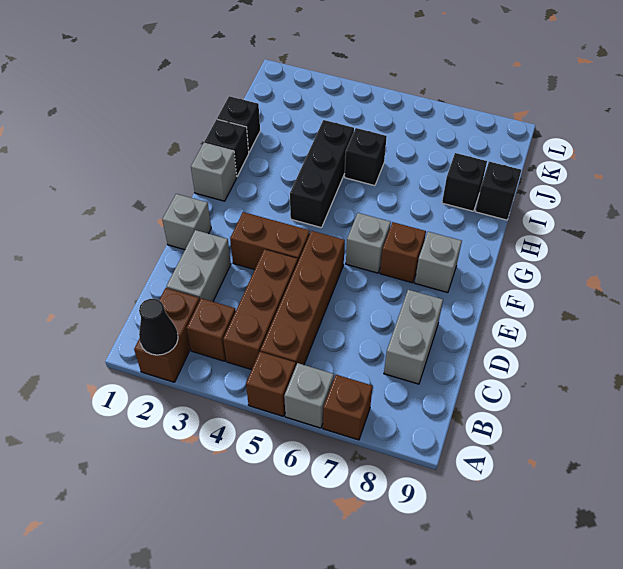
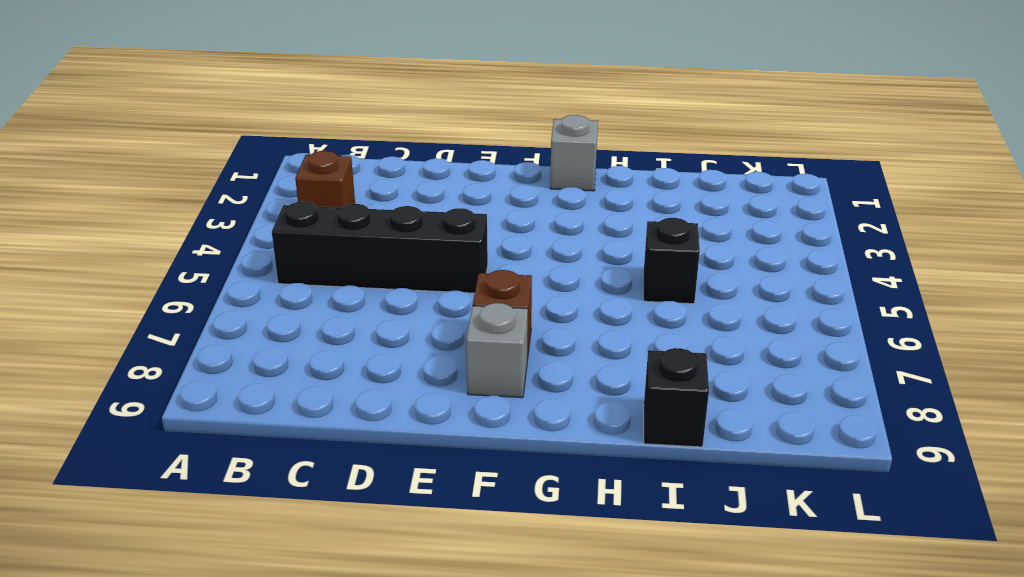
black brick B5:E5 level 1 -> brown brick B5:E5 level 1
none -> brown brick A2:B2 level 1
none -> brown brick A5 level 1
none -> grey brick A6 level 1

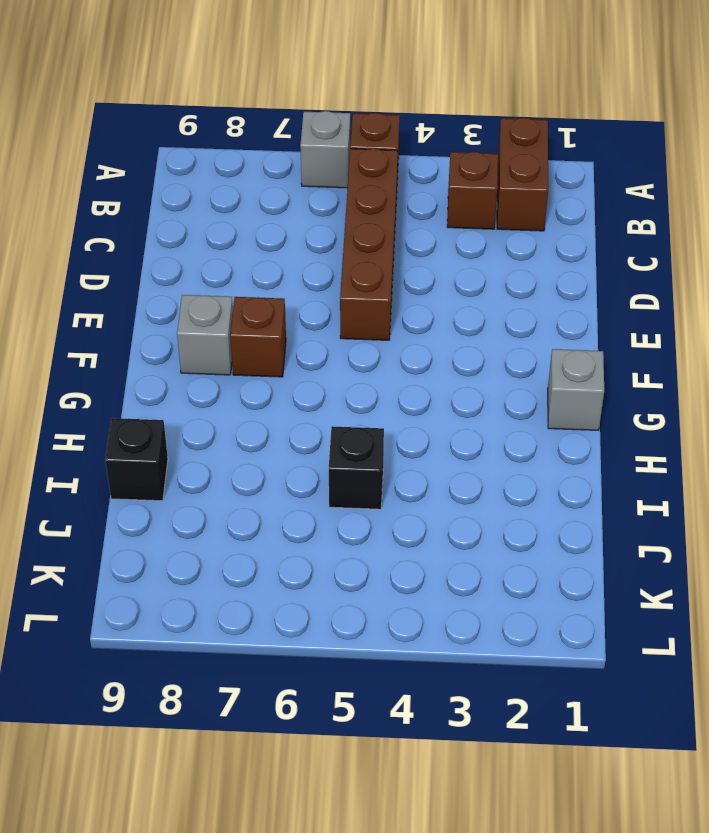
none -> brown brick A7 level 1
none -> brown brick B4:D4 level 1
none -> grey brick C2:D2 level 1

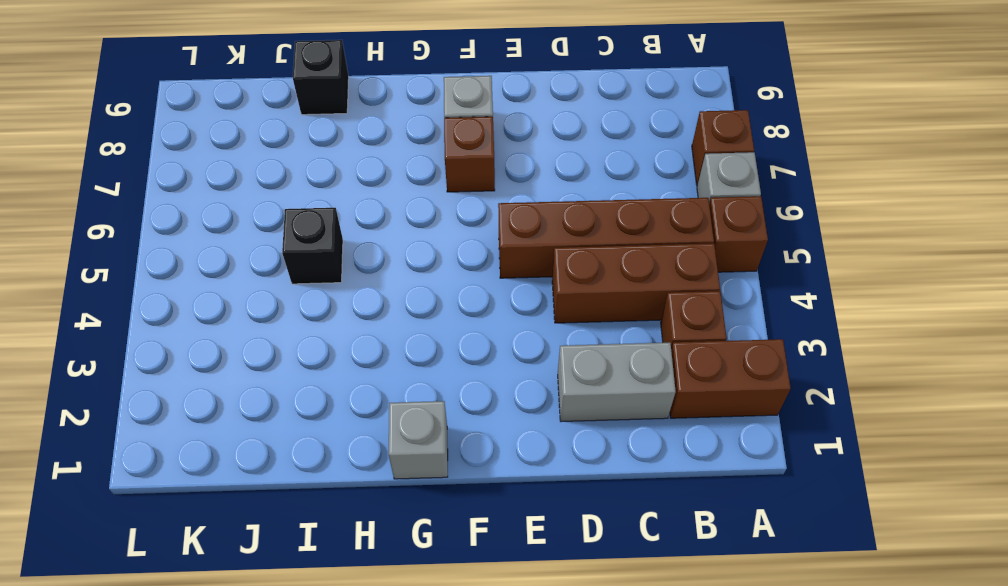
none -> grey brick C8:D8 level 1
none -> grey brick E1 level 1
none -> brown brick E3:E4 level 1

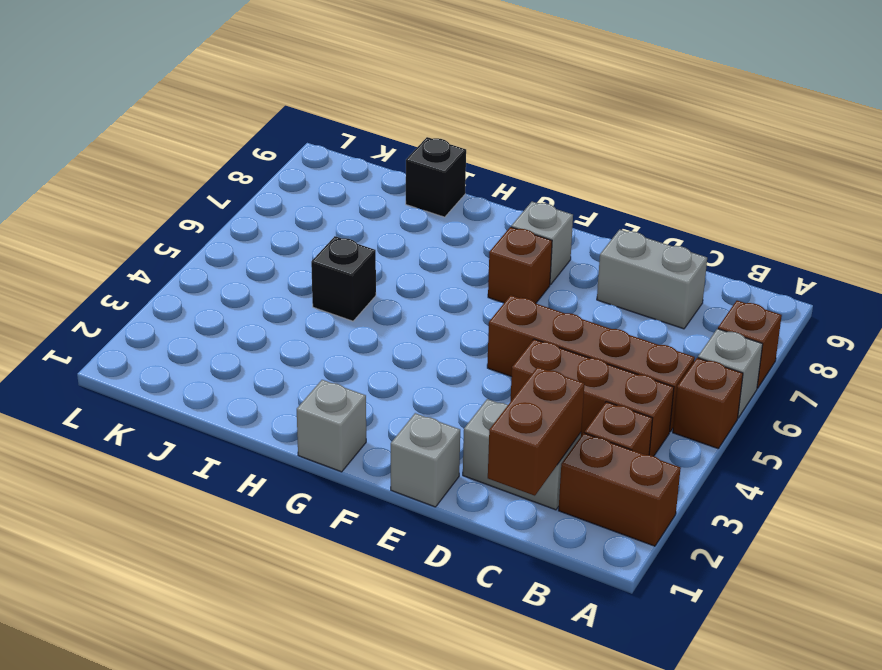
brown brick C1:C2 level 2 -> brown brick E3:E4 level 1
none -> grey brick F6 level 1
none -> black brick G4:I4 level 1
none -> black brick H1 level 1

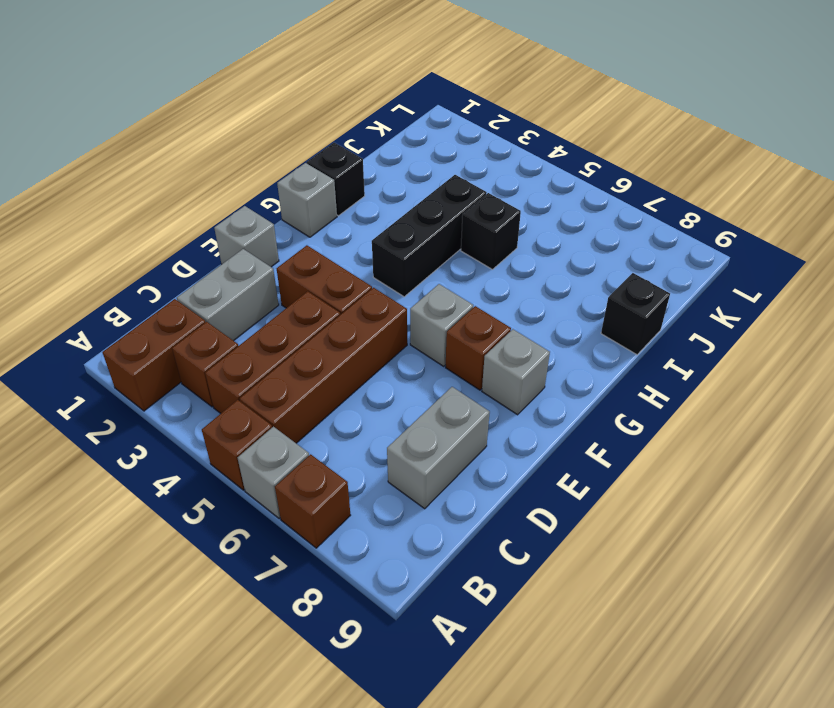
none -> black brick I1 level 1
none -> black brick I8 level 1
none -> black cone A2 level 2

